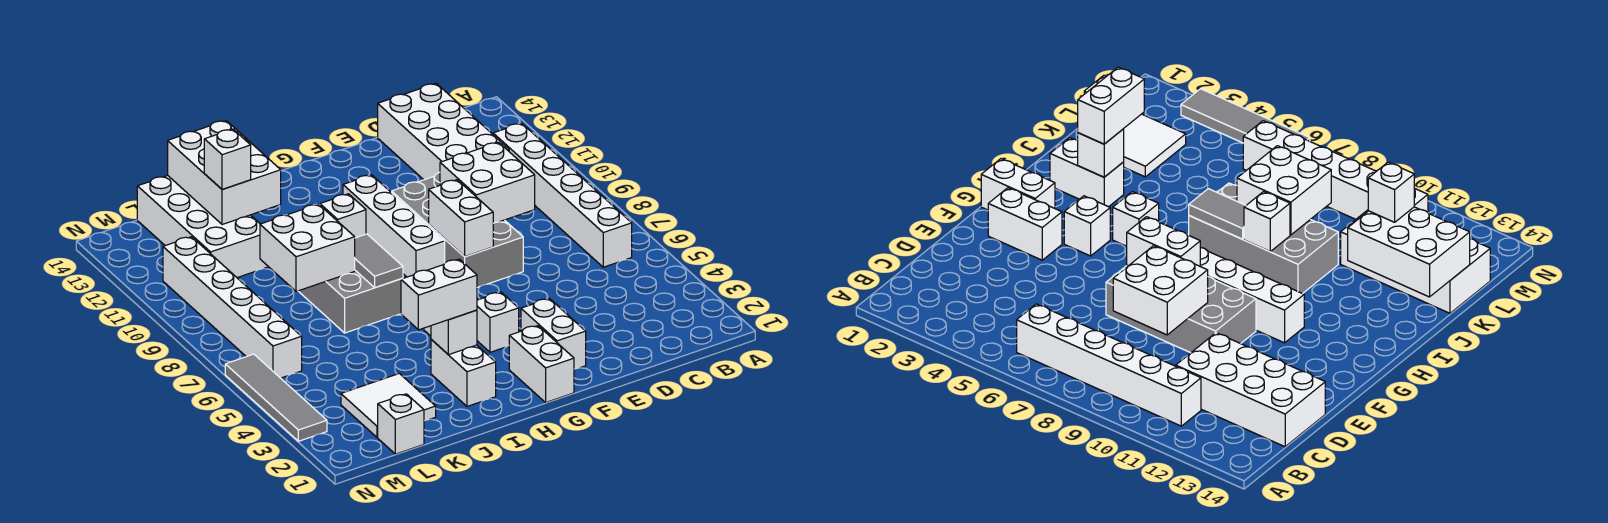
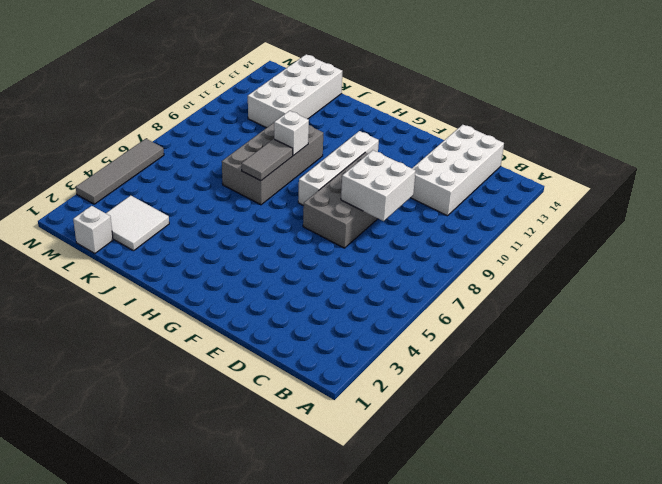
none -> white brick B6:B11 level 1
none -> white brick F2:F3 level 1
none -> white brick G1:G2 level 1

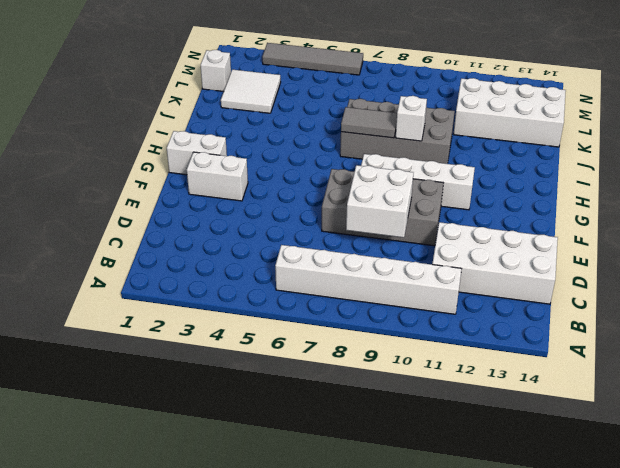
none -> white brick G4 level 1
none -> white brick H5 level 1
none -> white brick I2:I3 level 1

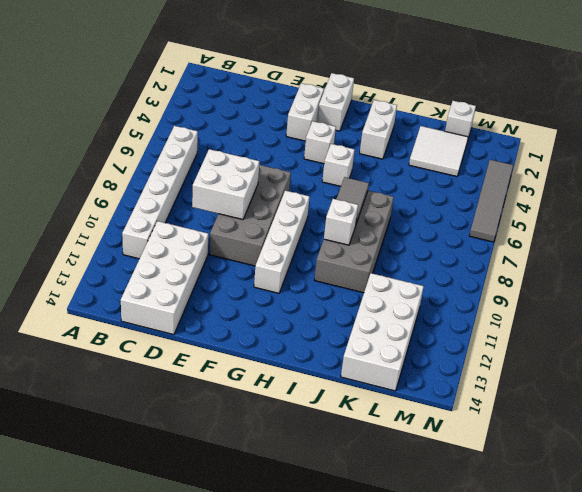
none -> white brick M6:M11 level 1
none -> white brick F7:F8 level 2
none -> white brick I3 level 2

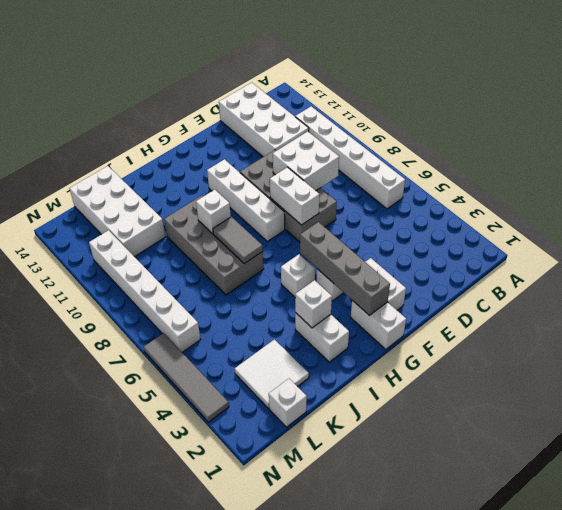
grey brick G2:G5 level 2 -> none
none -> white brick J8:K9 level 2
none -> white brick J12:K14 level 2
none -> white brick I3:J3 level 3

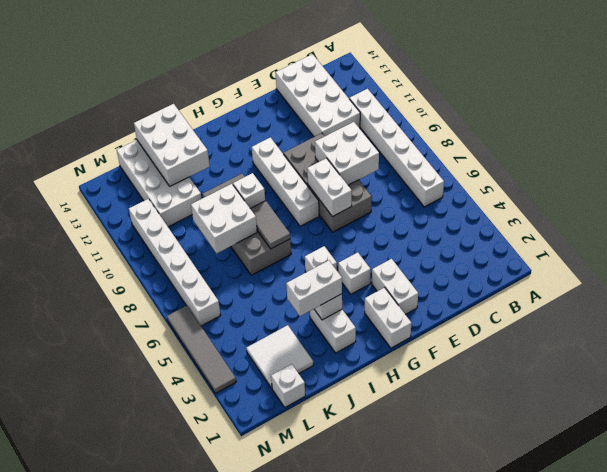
none -> white brick K12 level 3

